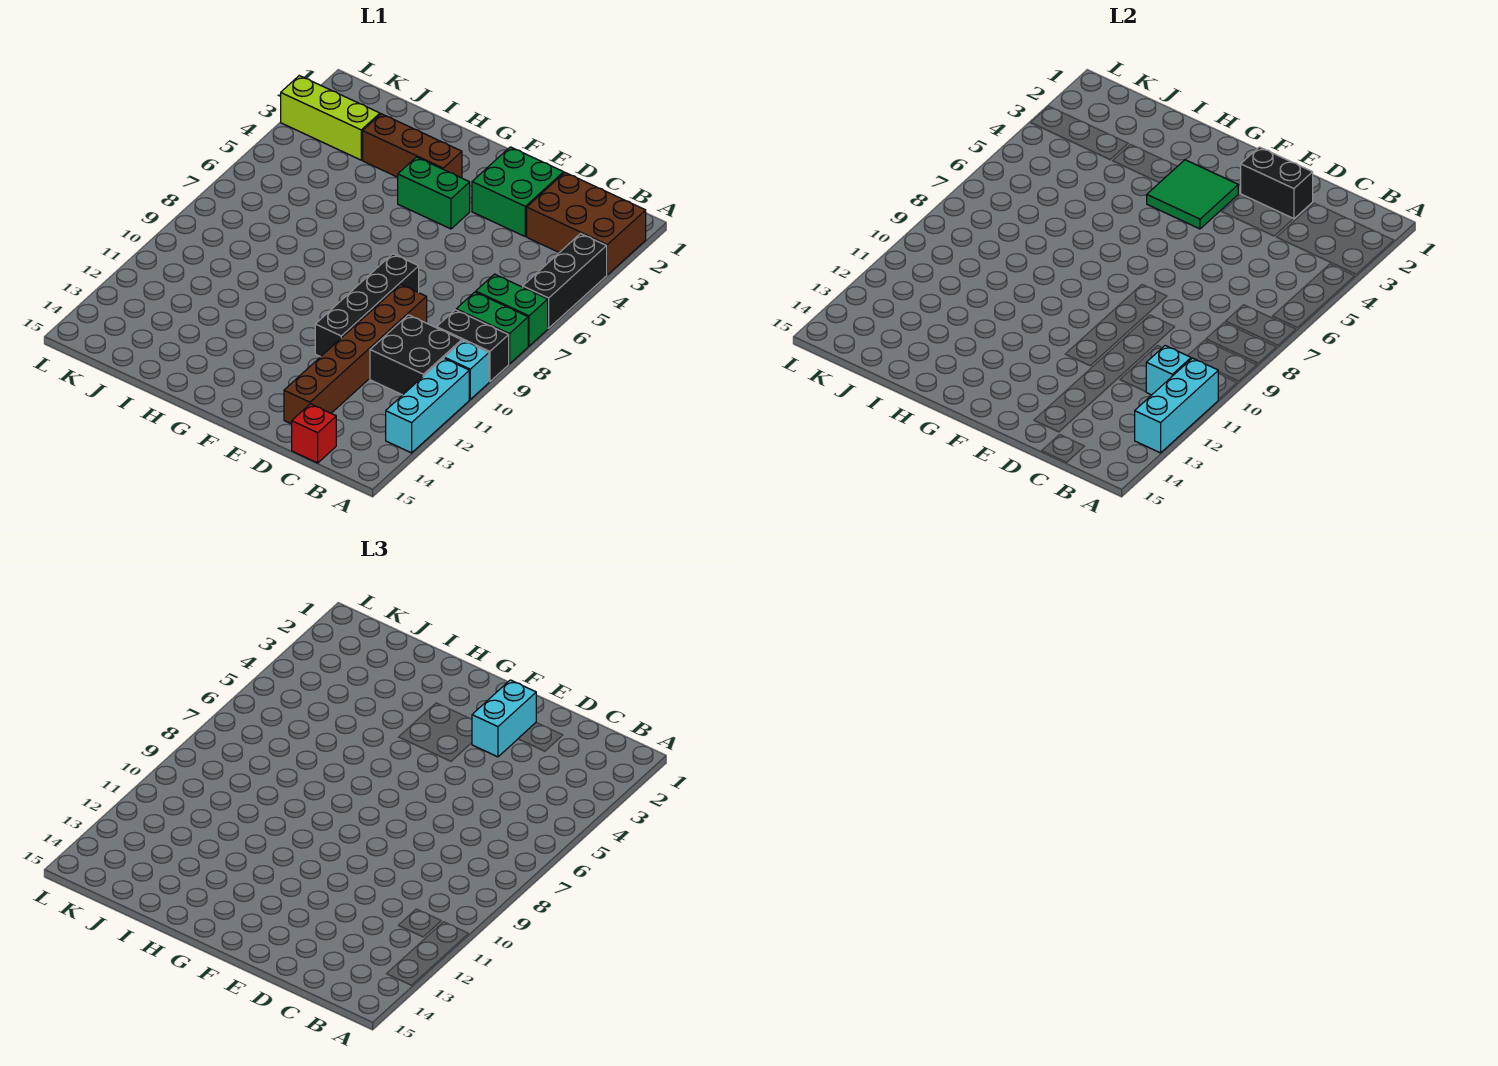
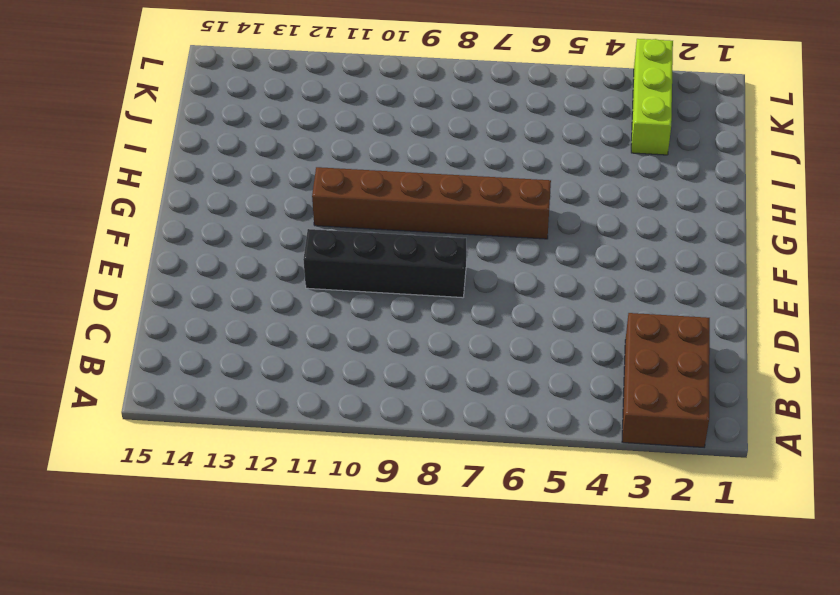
brown brick G6:G11 level 1 -> brown brick D9:D14 level 1
none -> black brick A4:A6 level 1
none -> green brick A7:B7 level 1
none -> green brick A8:B8 level 1

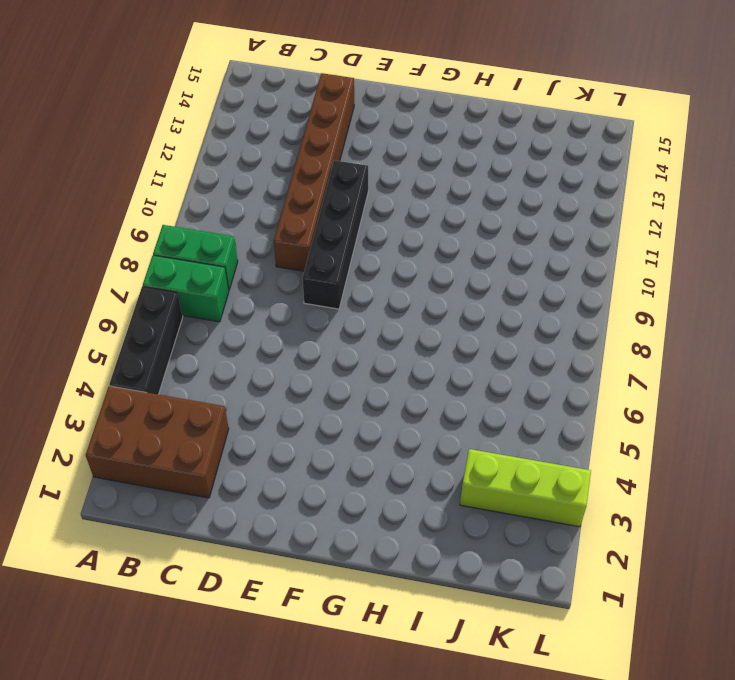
none -> black brick A9:B9 level 1
none -> cyan brick A10 level 1
none -> cyan brick A11:A13 level 1

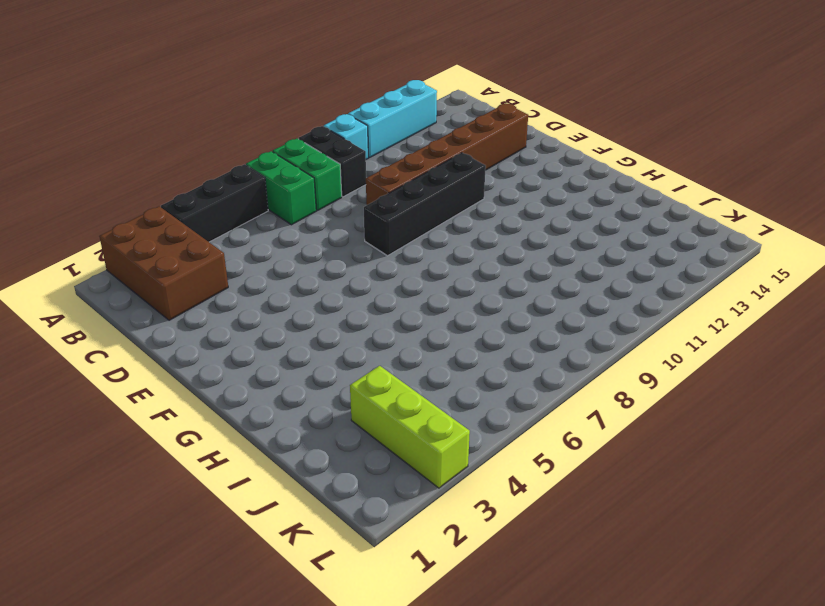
none -> black brick B10:C11 level 1
none -> red brick C15 level 1
none -> green brick D2:E3 level 1

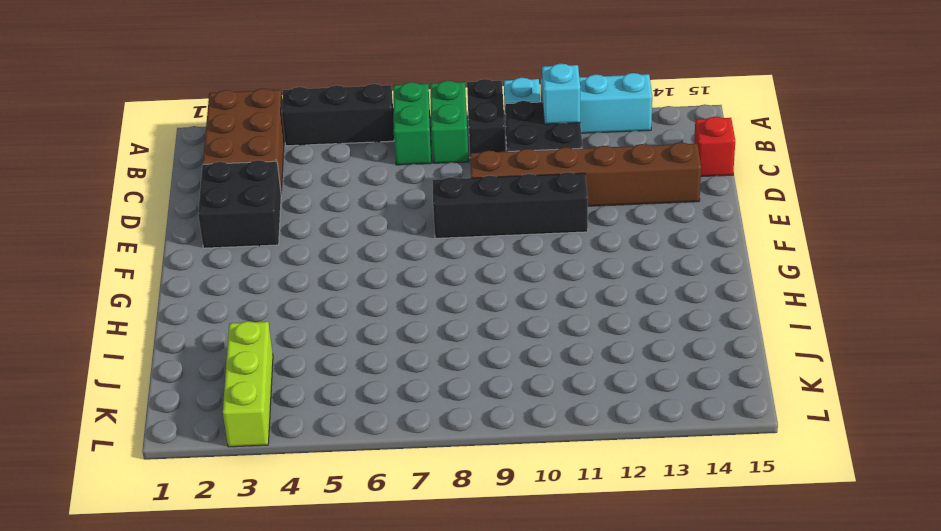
black brick D2:E3 level 1 -> green brick D2:E3 level 1
none -> green brick F4:G4 level 1
none -> brown brick G3:I3 level 1
none -> cyan brick A11:A13 level 2

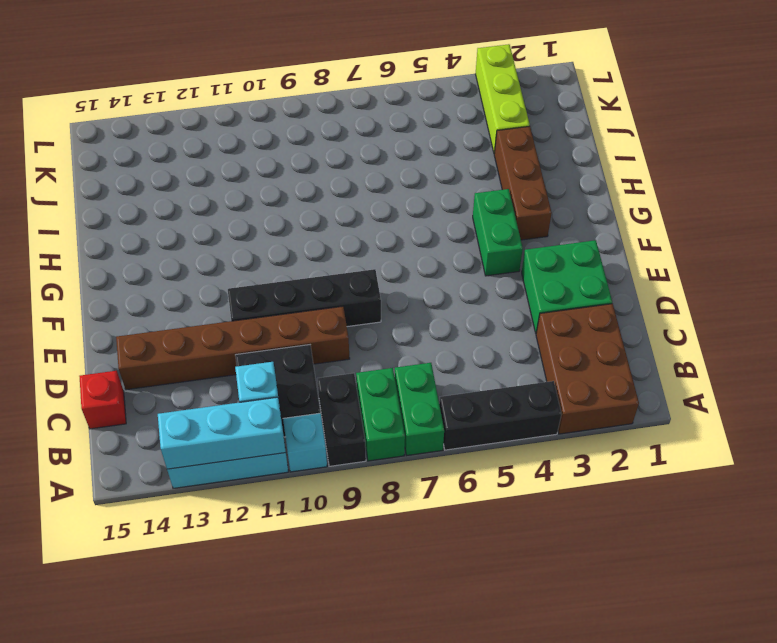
none -> black brick D2:E2 level 2
none -> green tile F3:G4 level 2
none -> cyan brick E2:E3 level 3

